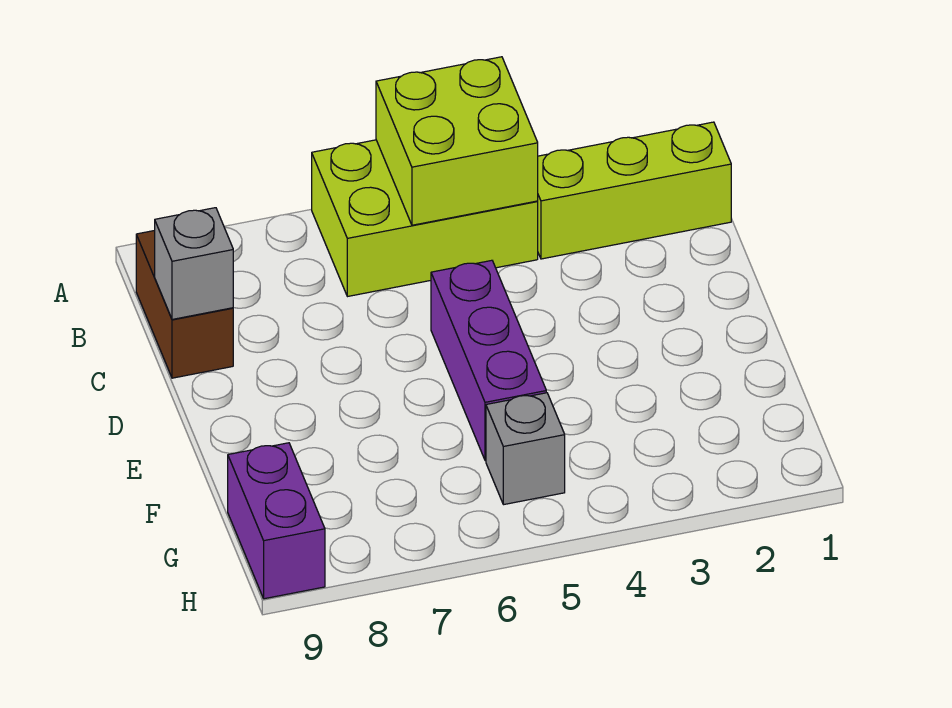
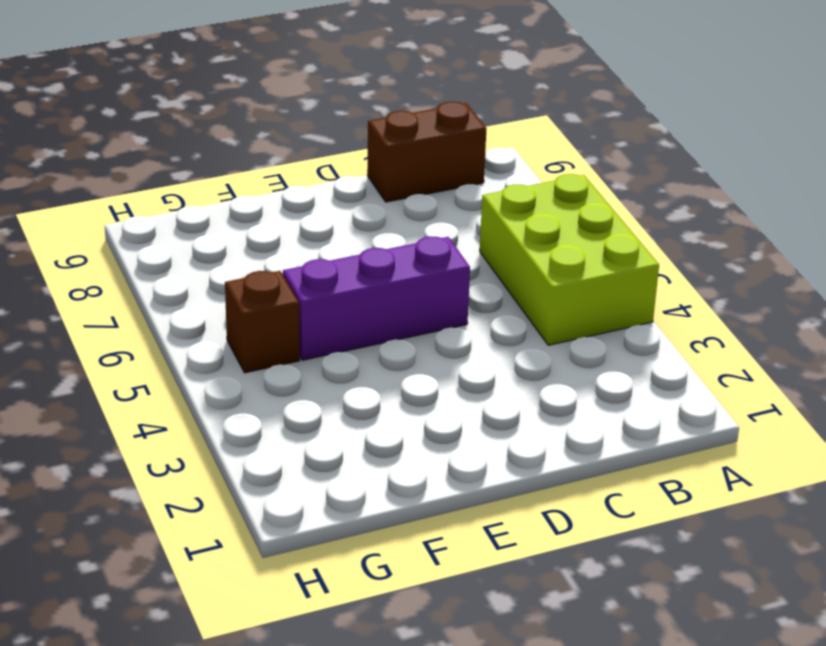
brown brick G5 level 1 -> grey brick G5 level 1
none -> lime brick B1:B3 level 1
none -> purple brick G9:H9 level 1

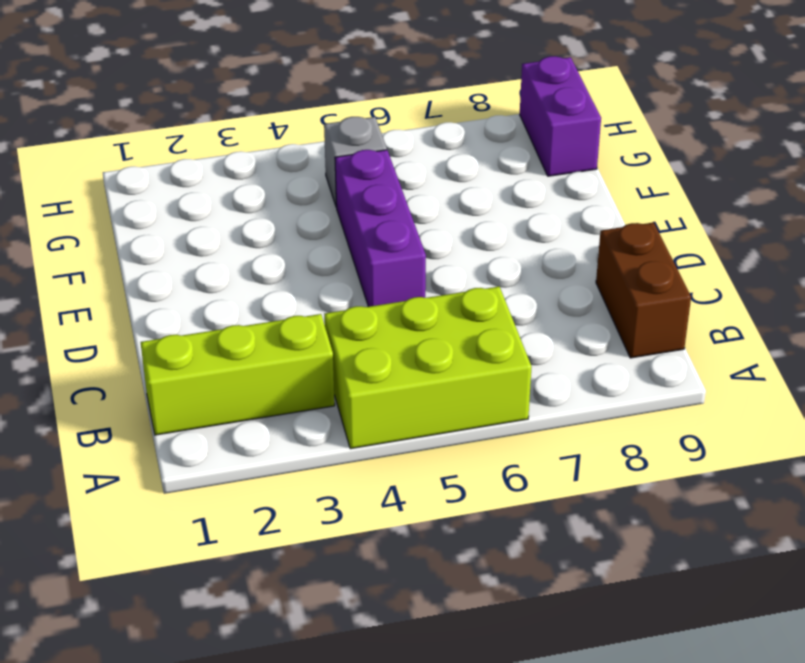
none -> lime brick A4:B5 level 2
none -> grey brick C9 level 2

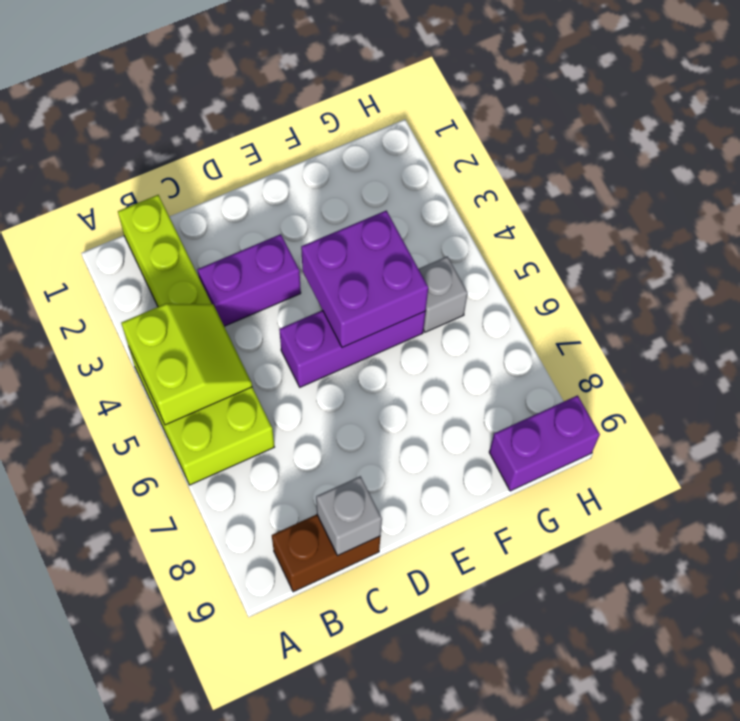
lime slope A4:B5 level 2 top A -> lime brick A4:B5 level 2
purple brick C3:D3 level 1 -> none
purple brick E4:F5 level 2 -> none

